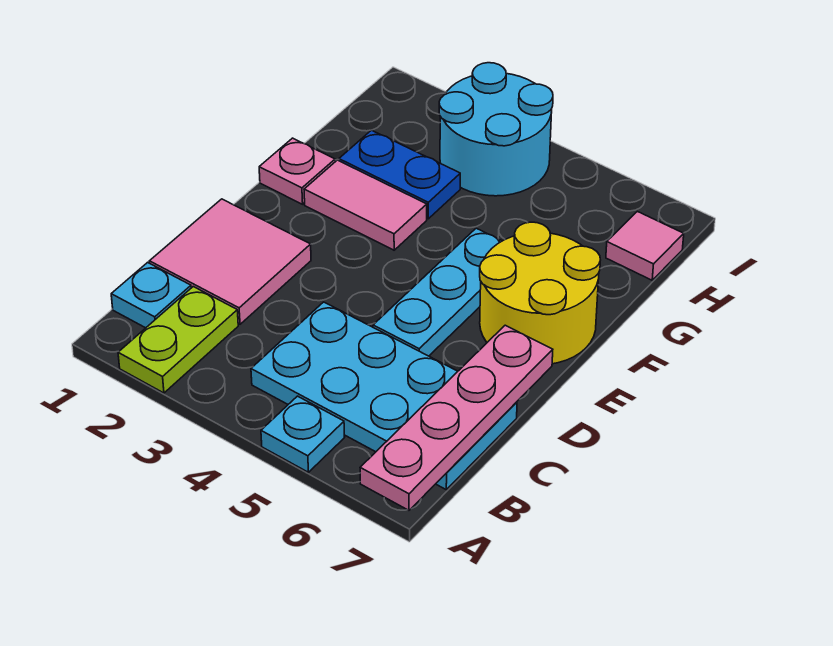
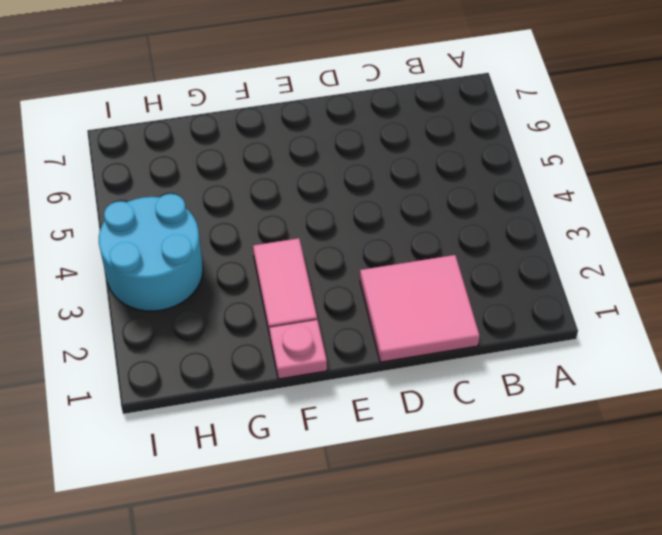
none -> lime plate A2:B2 level 1
none -> cyan plate A5 level 1
none -> cyan plate B1 level 1

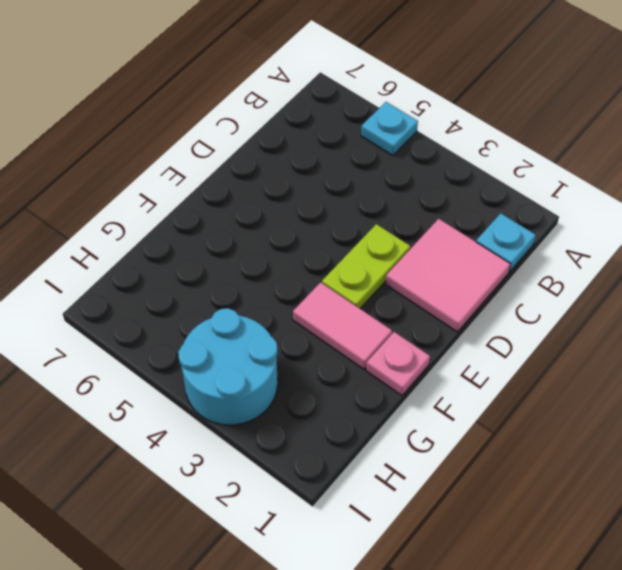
lime plate D3:E3 level 1 -> lime plate A2:B2 level 1
none -> cyan plate B4:C7 level 1
none -> cyan plate D5:F5 level 1
none -> yellow round brick E6:F7 level 1

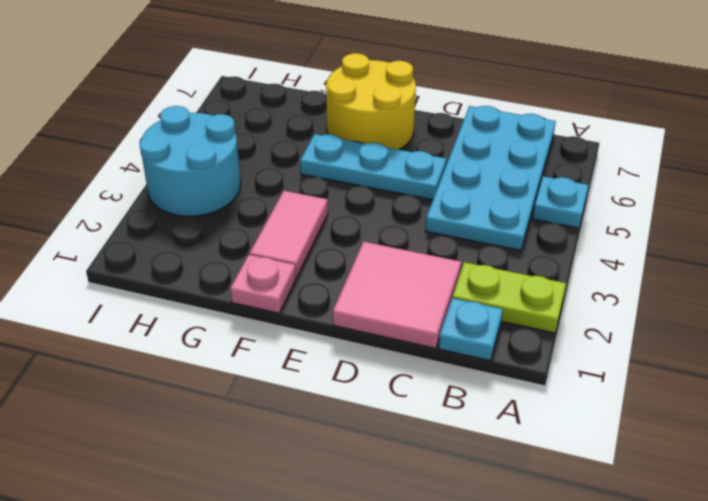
none -> blue plate G2:G3 level 1
none -> pink tile H7 level 1
none -> pink plate A7:D7 level 2

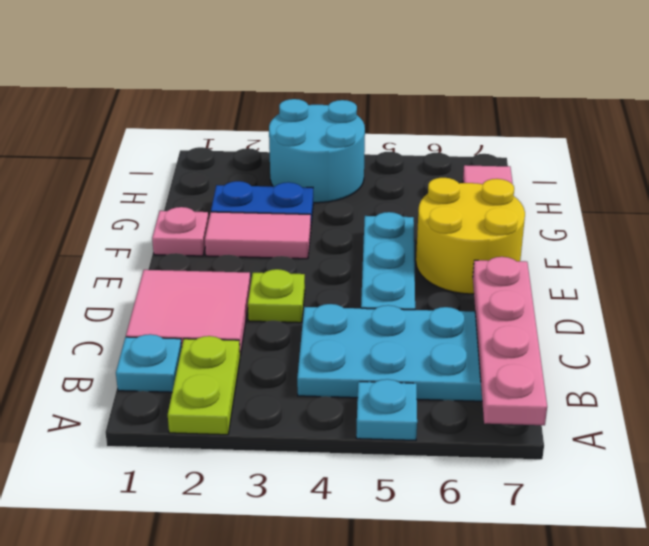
lime plate D3 level 1 -> none

